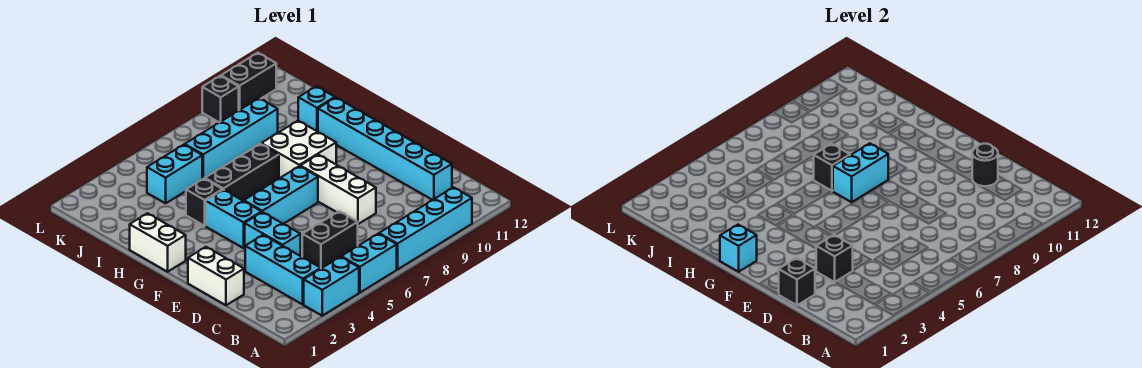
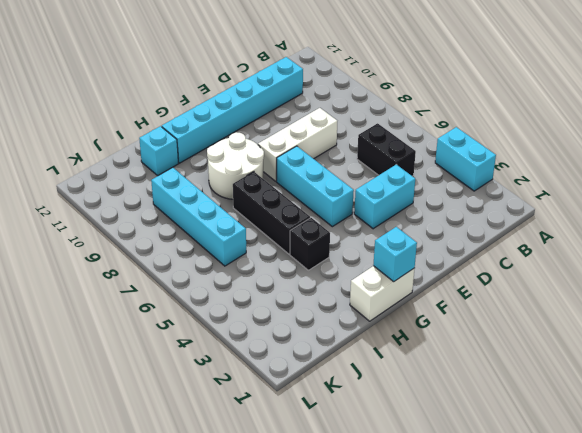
white round brick G8:H9 level 1 -> white brick G8:H9 level 1
none -> cyan brick A5:A6 level 1
none -> cyan brick A7:A10 level 1
none -> cyan brick B3:D3 level 1

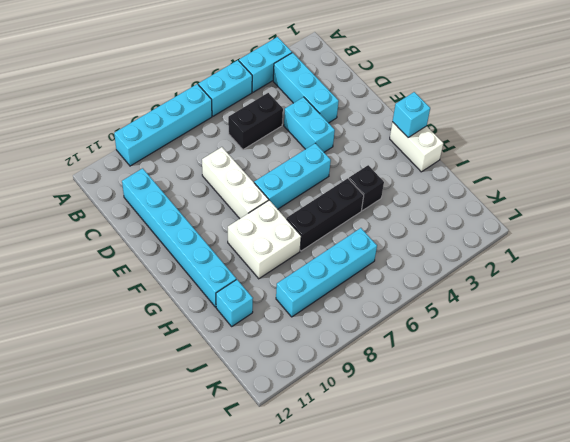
none -> white brick D1:E1 level 1
none -> cyan brick F4:G4 level 1
none -> cyan brick J4:J5 level 1

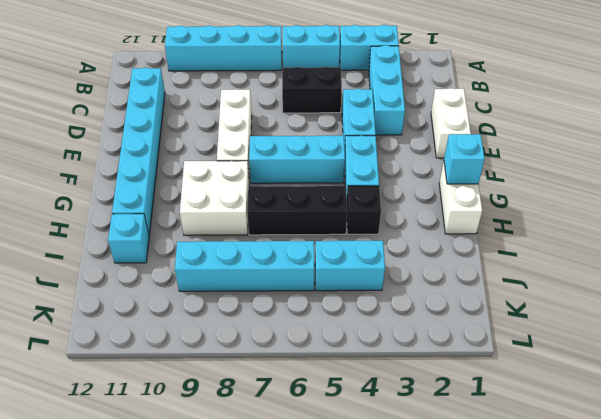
none -> black brick L9 level 1
none -> black brick L10:L11 level 1
none -> black brick D1 level 2

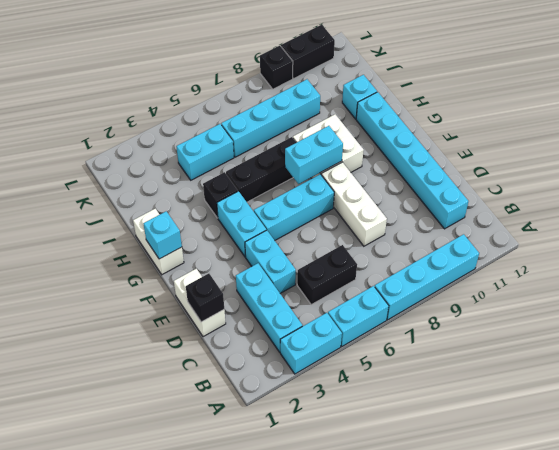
none -> black brick D3 level 2
none -> black round brick D11 level 2
none -> black brick H7 level 2

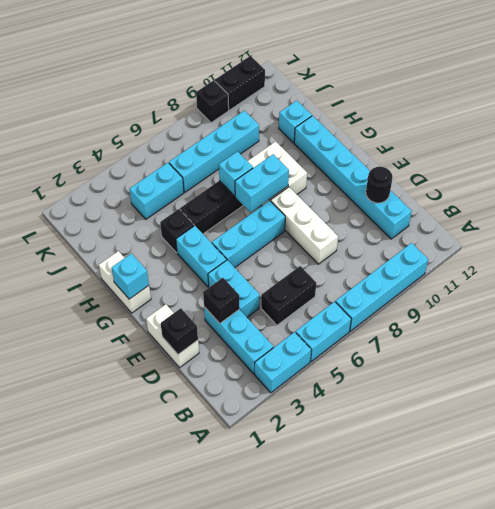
cyan brick H7 level 2 -> black brick H7 level 2

